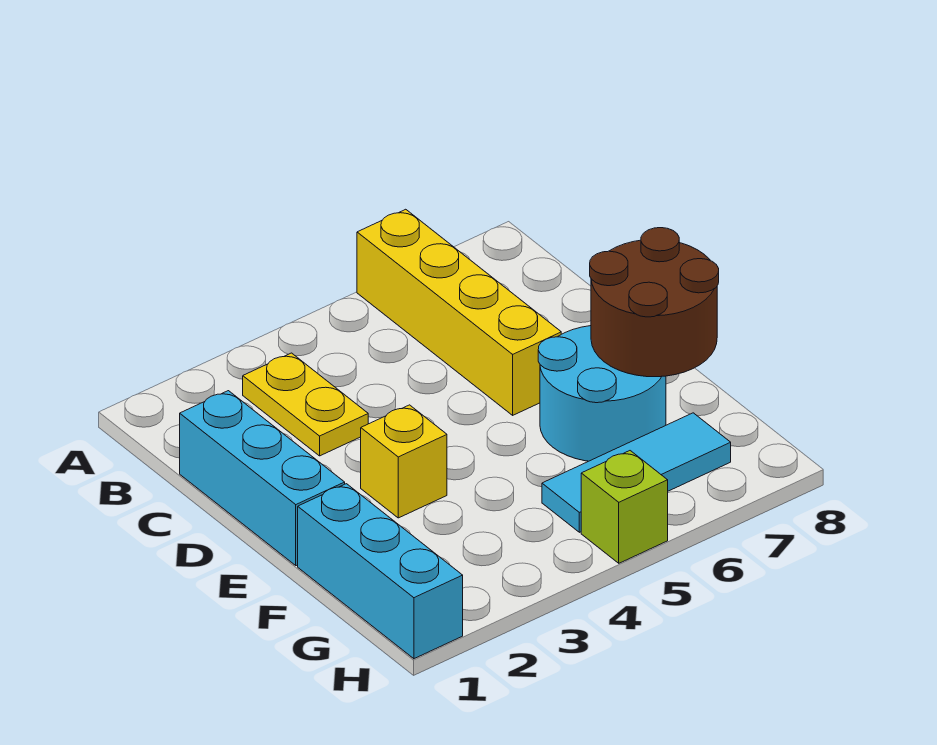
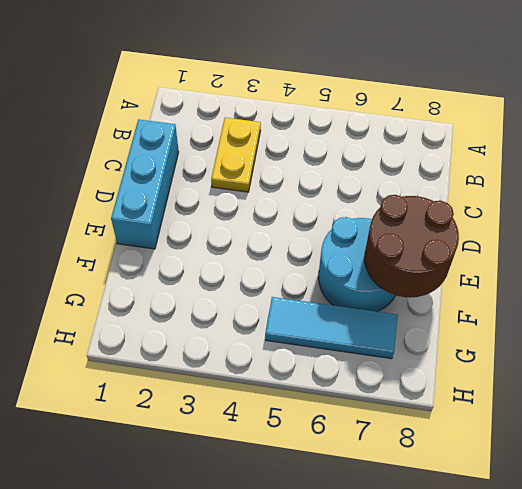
none -> yellow brick A6:D6 level 1
none -> yellow brick E3 level 1

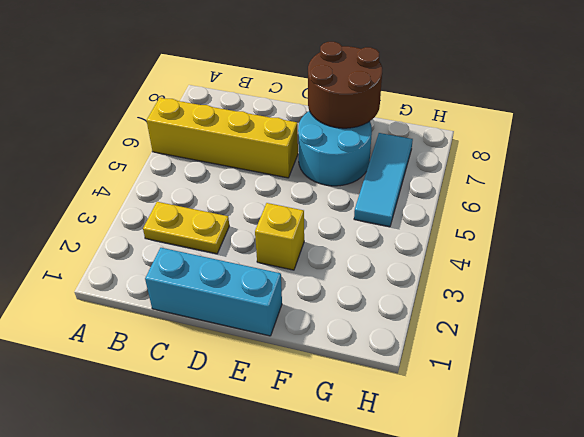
none -> cyan brick F1:H1 level 1
none -> lime brick H5 level 1

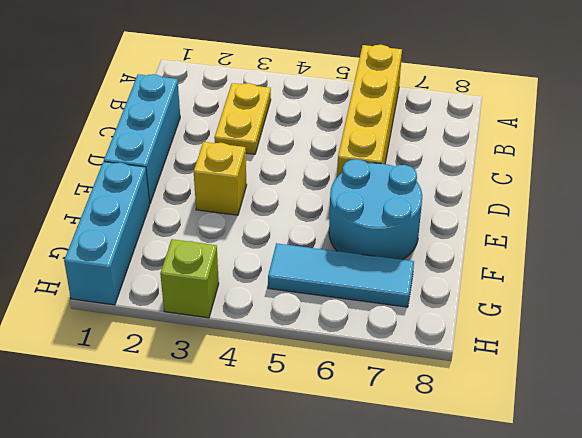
lime brick H3 level 1 -> lime brick H5 level 1
none -> brown round brick E7:F8 level 2

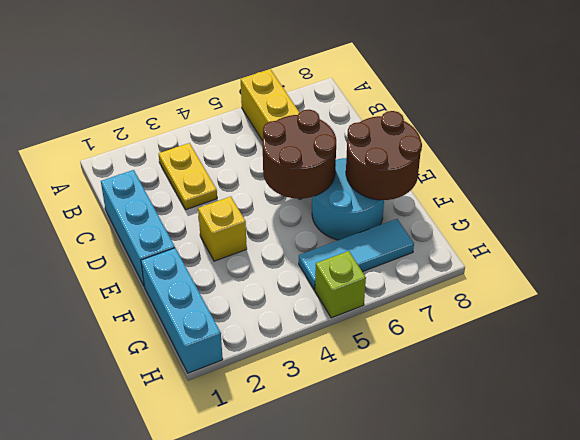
brown round brick D5:E6 level 2 -> none

